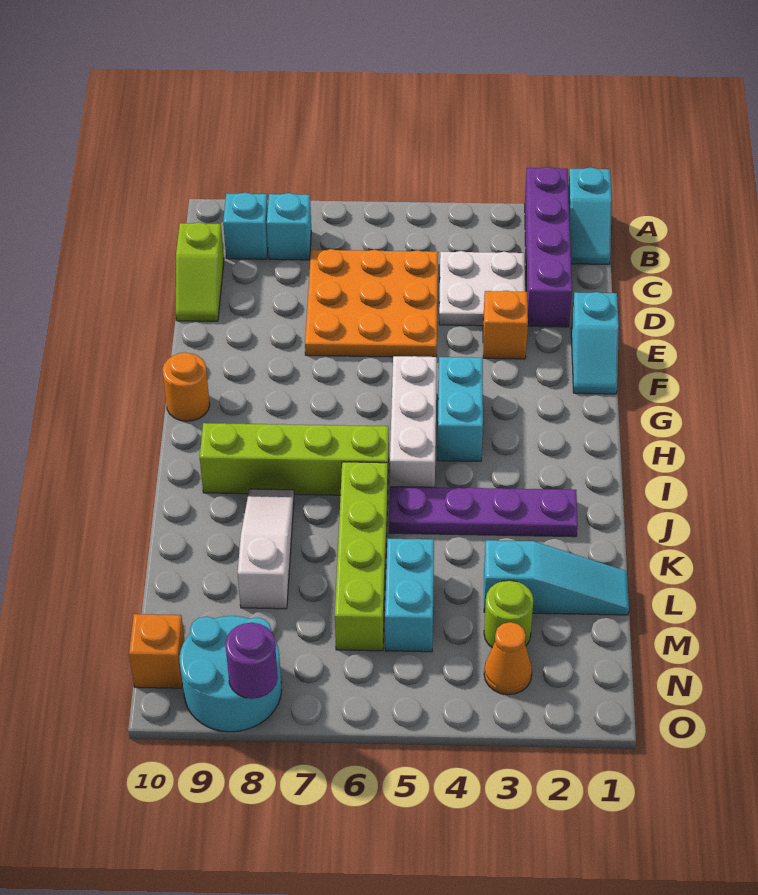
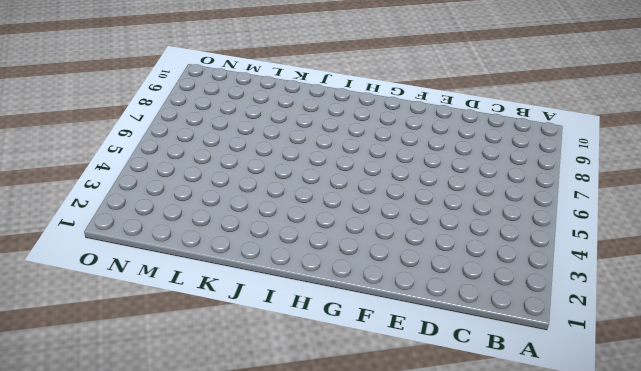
none -> cyan slope A1:B1 level 1 top A
none -> purple brick A2:D2 level 1
none -> cyan brick B8 level 1

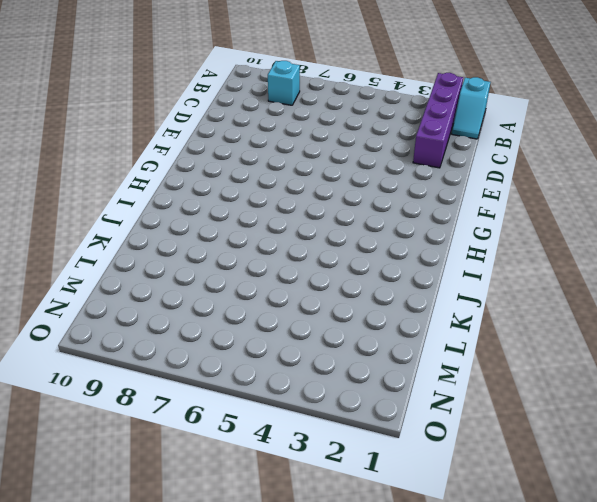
none -> cyan brick B9 level 1
none -> white plate C3:D4 level 1
none -> orange plate C5:E7 level 1

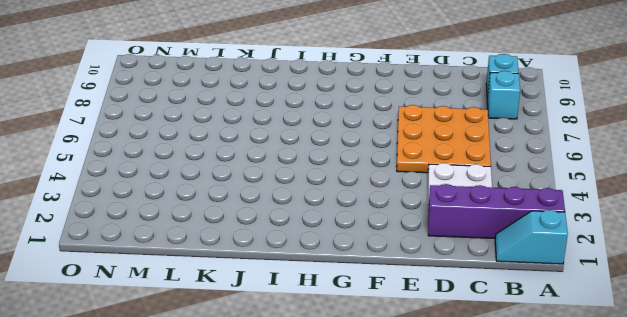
none -> lime slope C10:D10 level 1 top C
none -> cyan slope E1:F1 level 1 top E
none -> orange brick E3 level 1

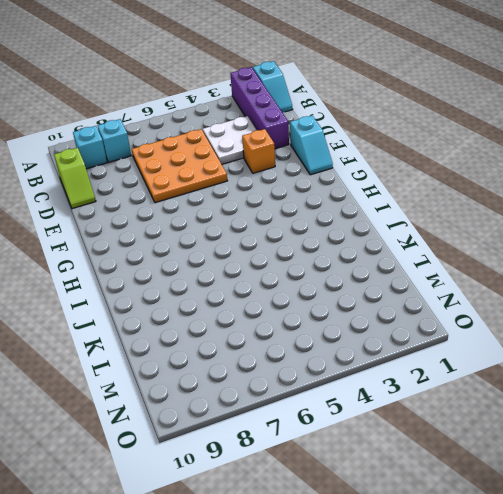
none -> cyan brick G4:H4 level 1
none -> white brick G5:I5 level 1
none -> orange round brick G10 level 1

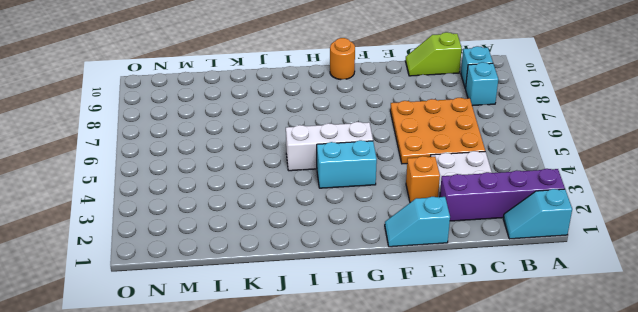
none -> lime brick I6:I9 level 1
none -> purple plate J2:J5 level 1
none -> lime brick J6:M6 level 1

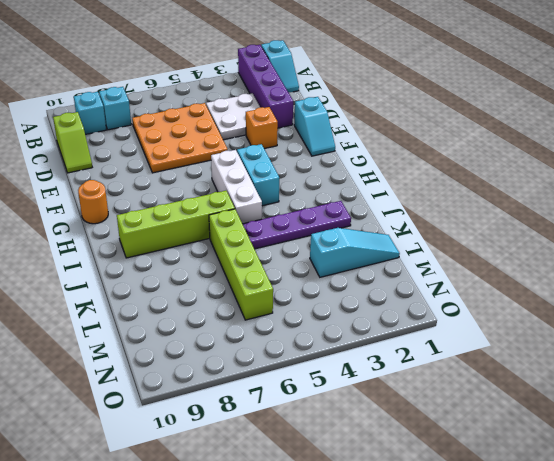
none -> white slope J8:L8 level 1 top L
none -> cyan brick L5:M5 level 1
none -> lime round brick M3 level 1

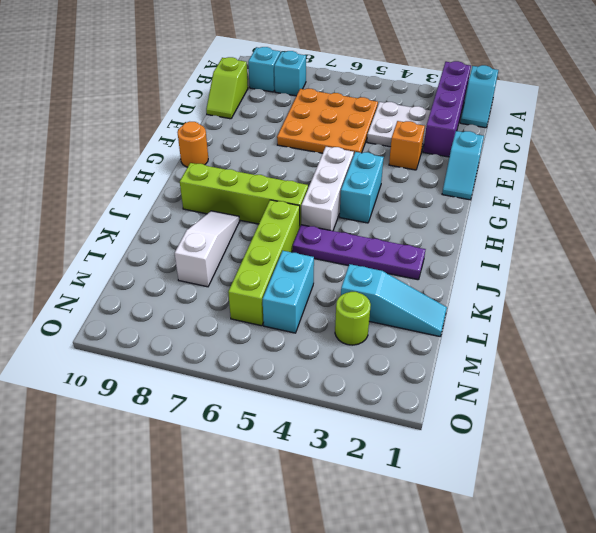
none -> orange cone N3 level 1
none -> cyan round brick N8:O9 level 1
none -> orange brick N10 level 1

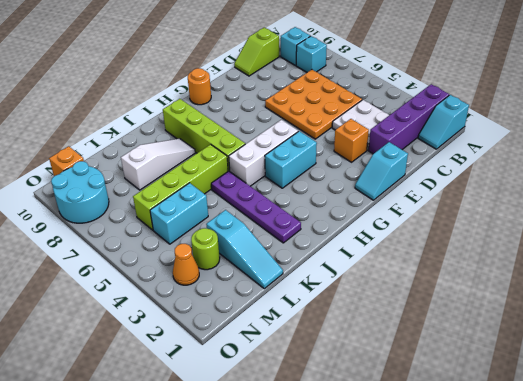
none -> purple round brick O8 level 2

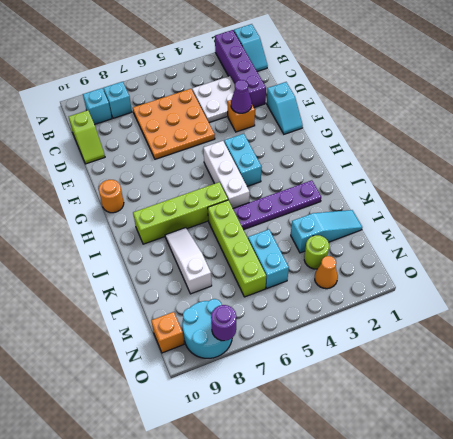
purple cone E3 level 2 -> none

